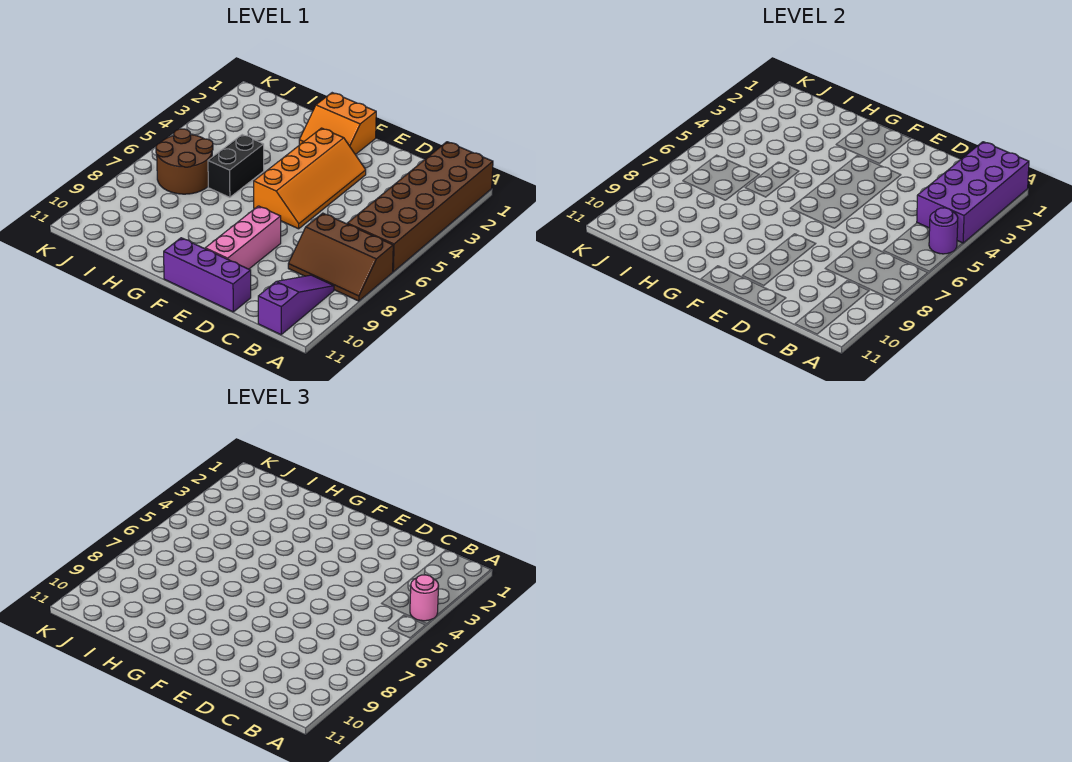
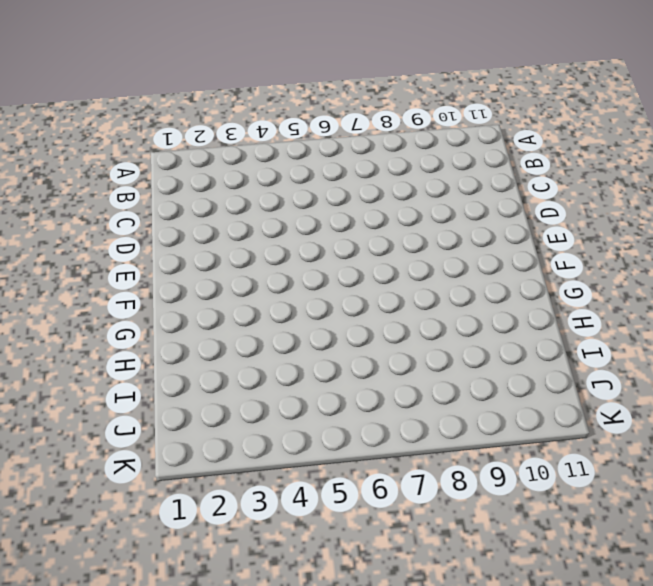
none -> brown brick A1:B6 level 1
none -> brown slope A7:C8 level 1 top 7
none -> purple slope B9:B11 level 1 top 11

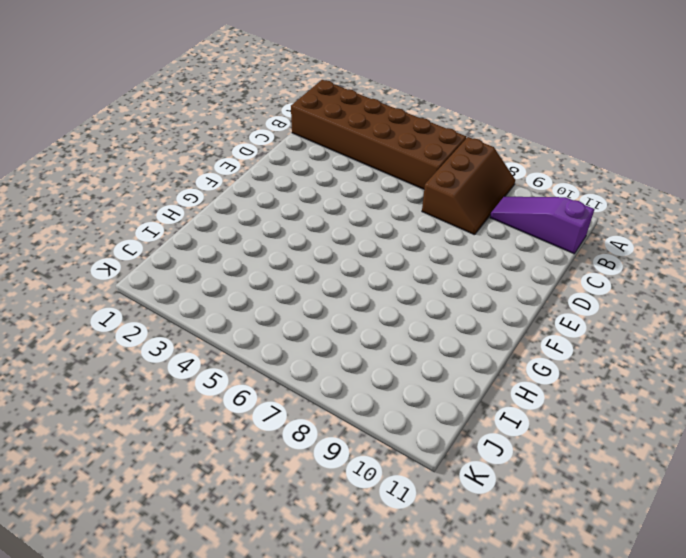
none -> purple brick D11:F11 level 1
none -> orange slope E3:F6 level 1 top F
none -> pink brick E8:E10 level 1

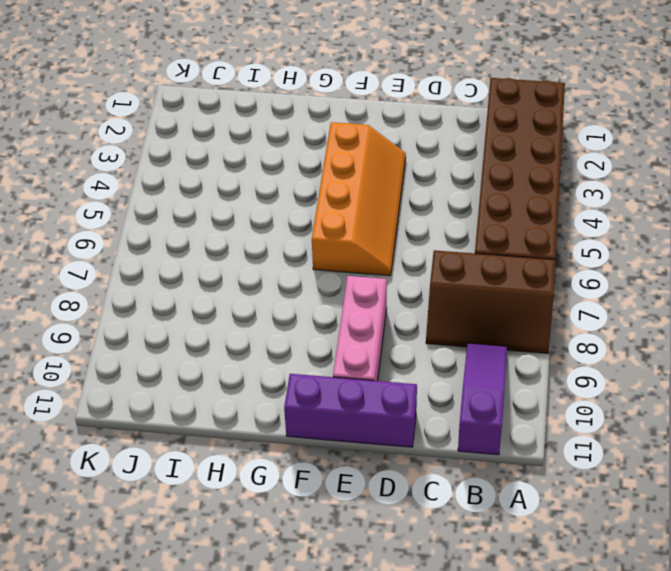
none -> orange slope F1:G2 level 1 top 1
none -> black brick H5:H6 level 1
none -> brown round brick I6:J7 level 1

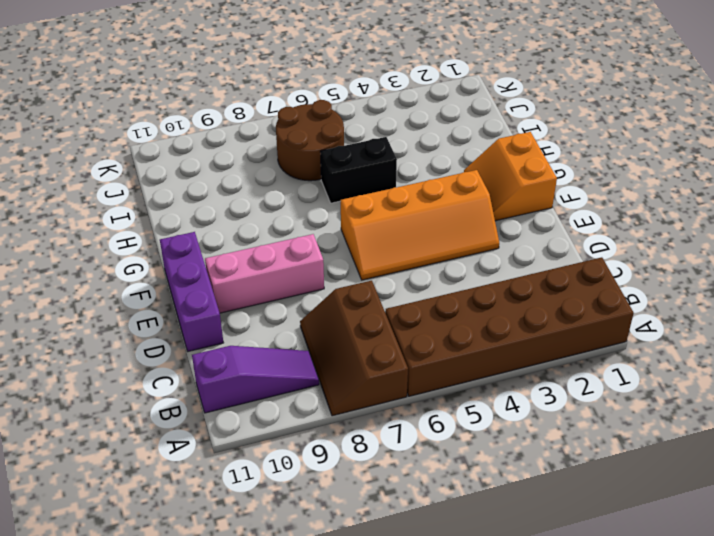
none -> purple brick A1:B4 level 2
none -> purple round brick A5 level 2
none -> pink round brick A4 level 3

